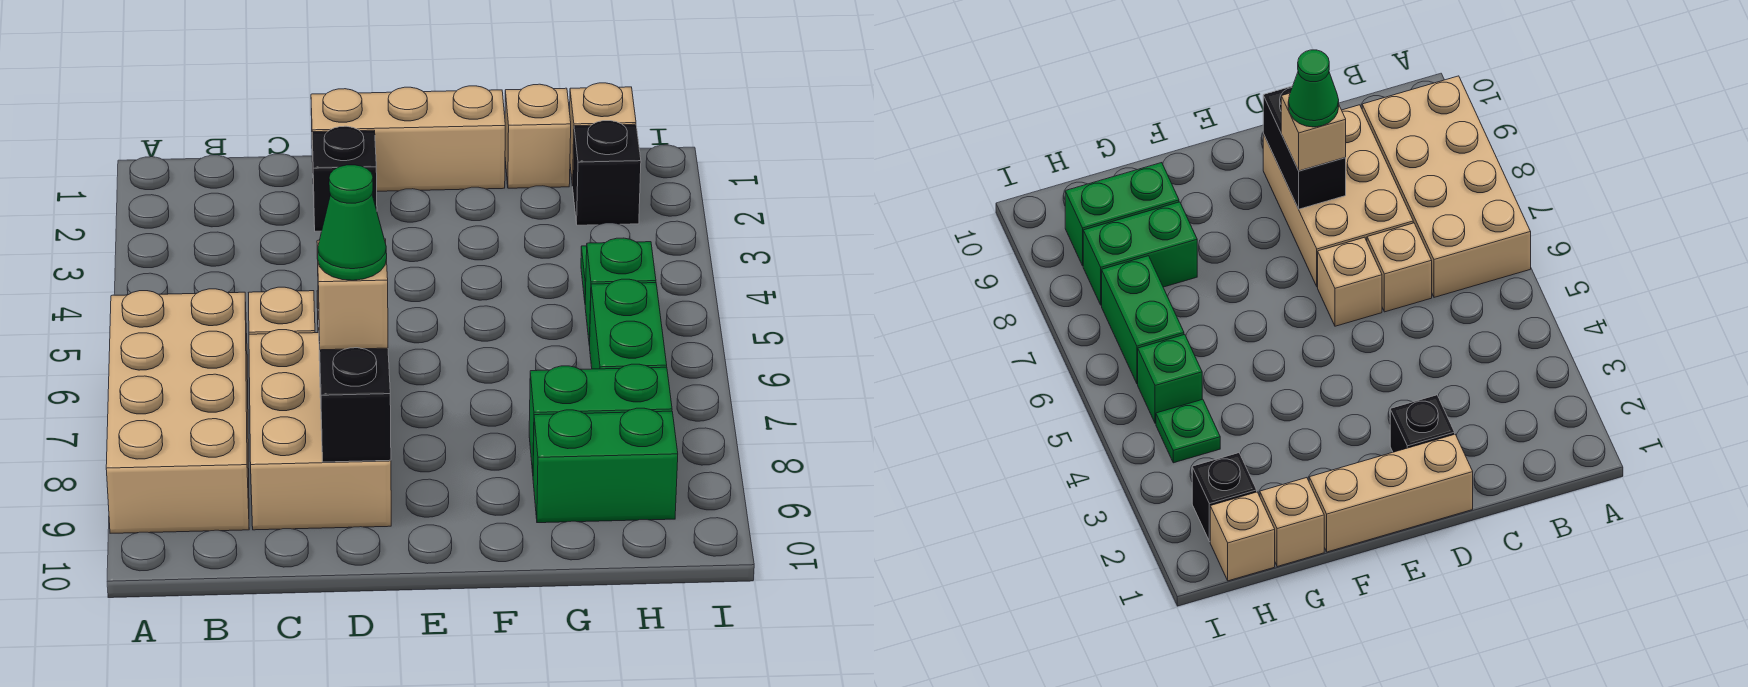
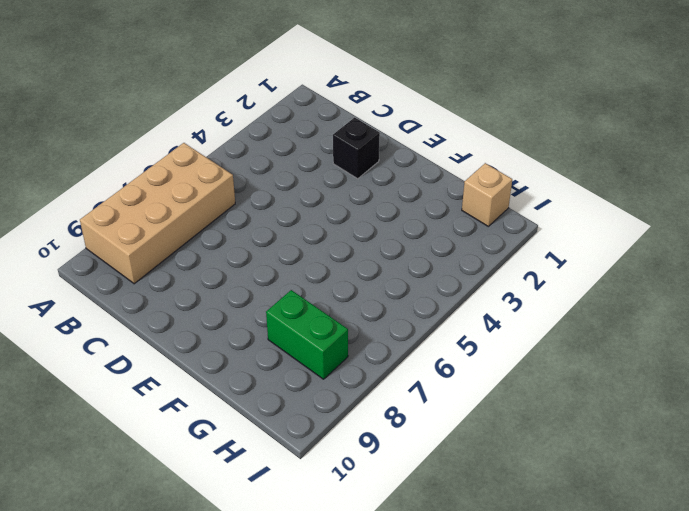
none -> tan brick C6 level 1
none -> tan brick C7:D9 level 1
none -> tan brick D1:F1 level 1

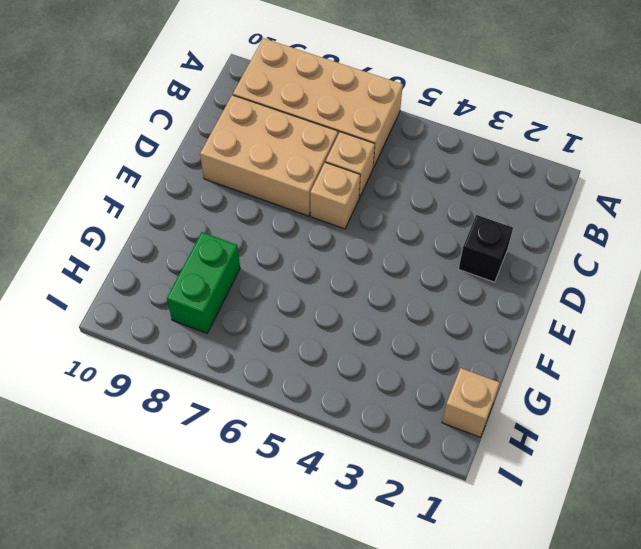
none -> tan brick D1:F1 level 1
none -> tan brick G1 level 1
none -> green brick G9:H9 level 1

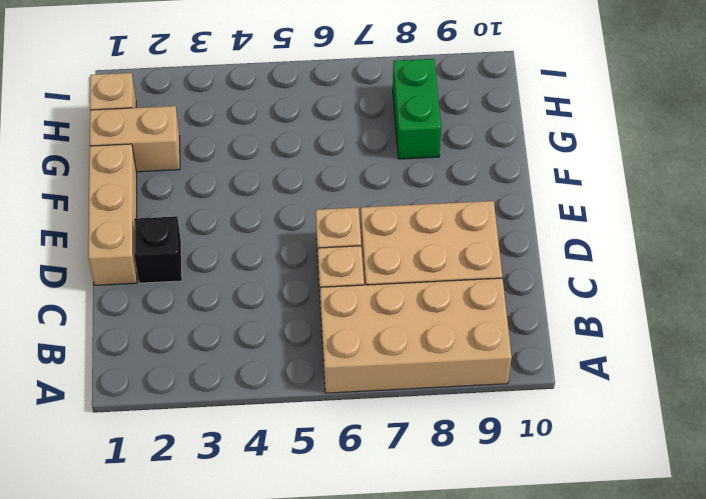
tan brick G1:G2 level 1 -> tan brick G1 level 1
none -> green brick G9:H9 level 1
none -> black brick H2 level 1
none -> green plate H4 level 1

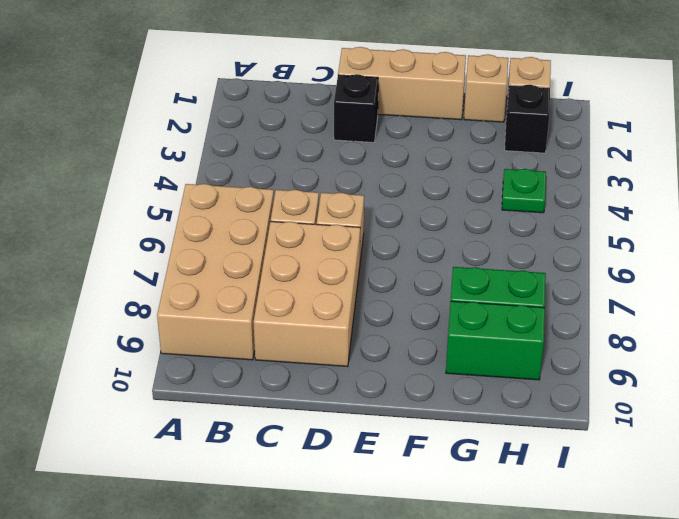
none -> green brick H5 level 1
none -> green brick H6:H7 level 1
none -> black brick D8:D9 level 2

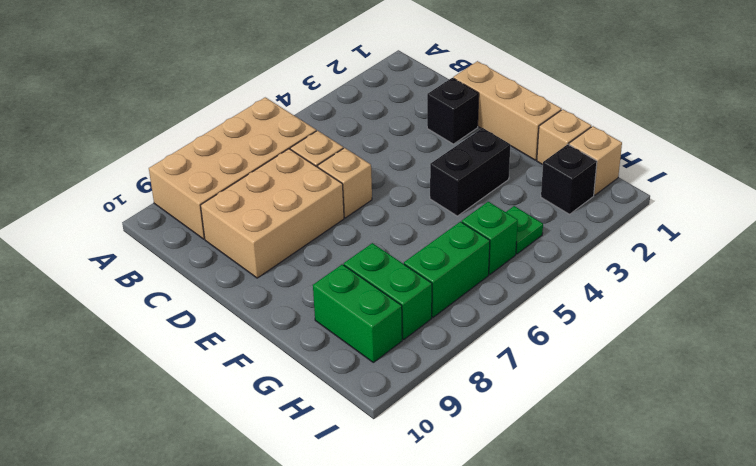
black brick F3:F4 level 1 -> black brick D8:D9 level 2
none -> tan brick D8 level 3
none -> green cone D8 level 4

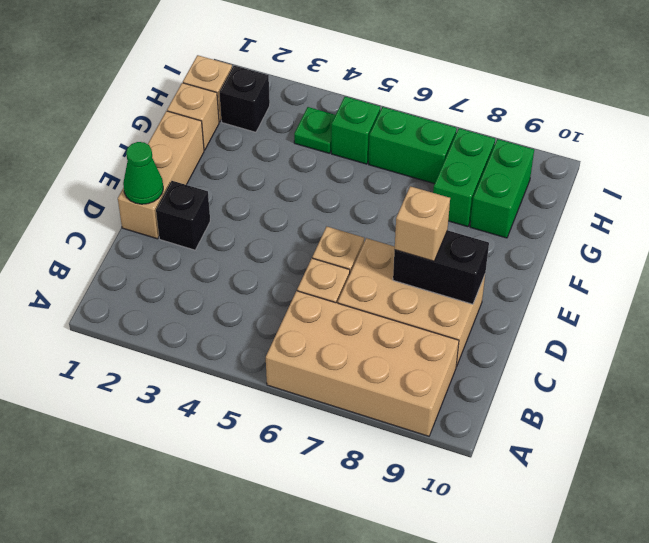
green cone D1 level 2 -> green cone D8 level 4

